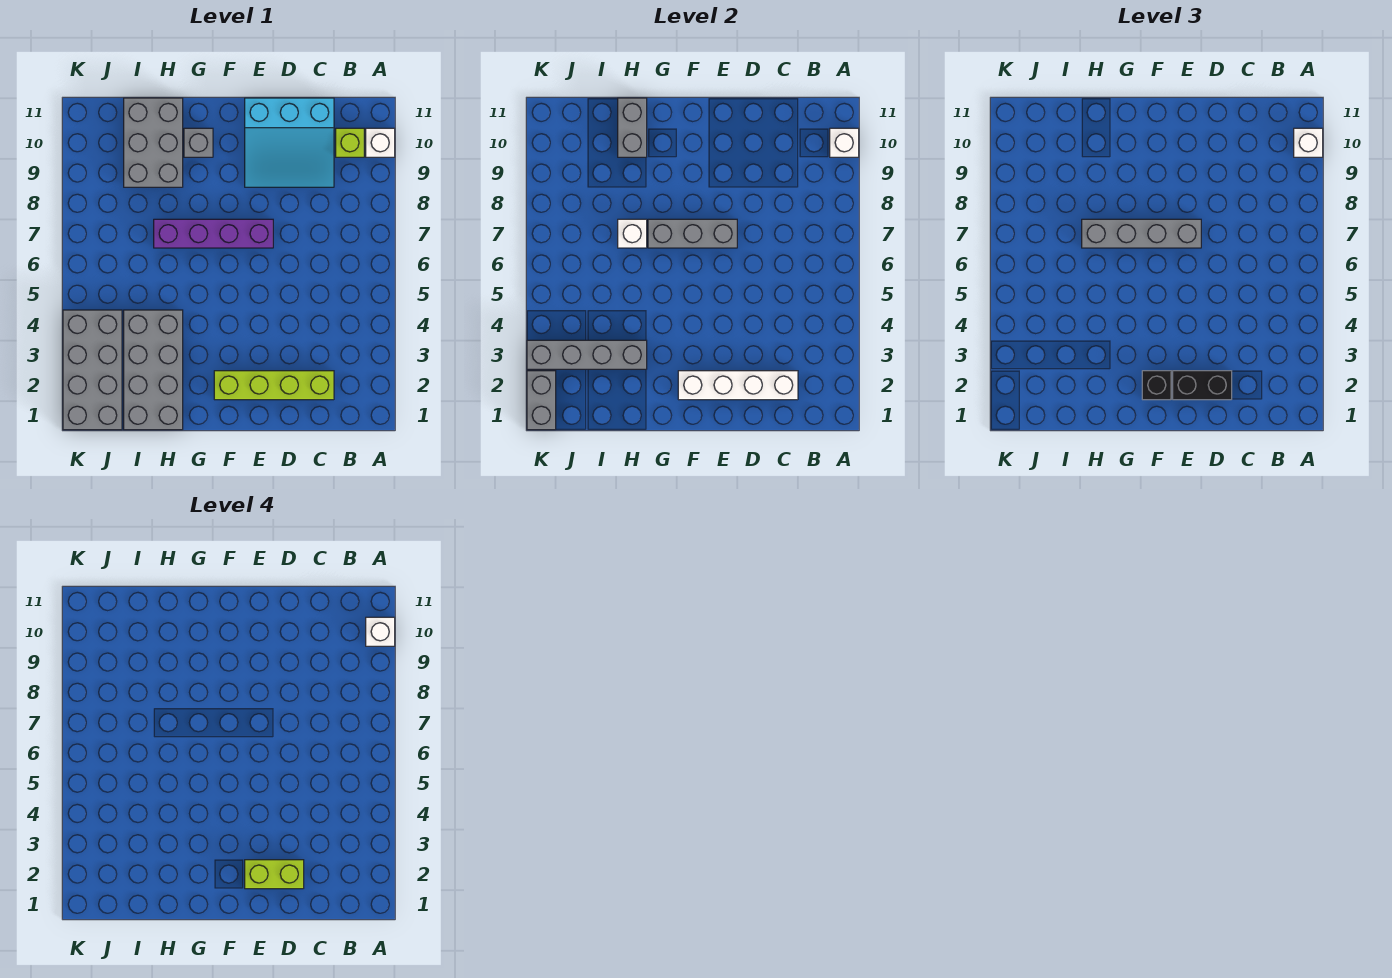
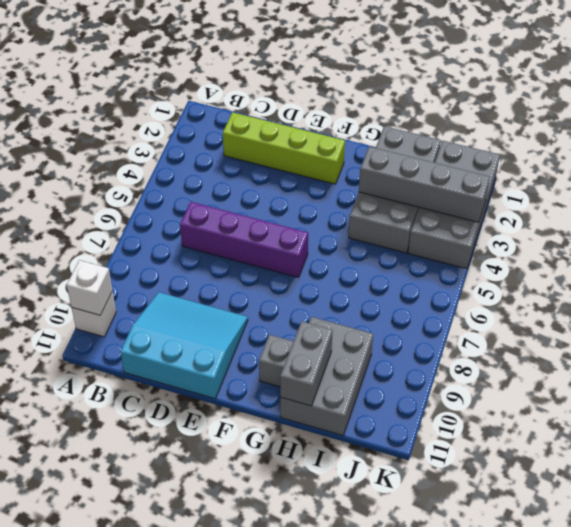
purple brick C6:F6 level 1 -> purple brick E7:H7 level 1
none -> lime brick B10 level 1
none -> white brick C2:F2 level 2
none -> grey brick E7:G7 level 2

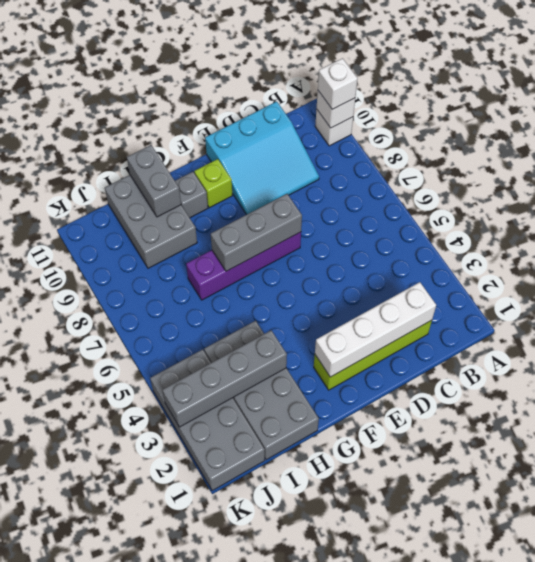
lime brick F10 level 1 -> lime brick B10 level 1
none -> white brick H7 level 2
none -> grey brick K1:K2 level 2
none -> black brick D2:E2 level 3

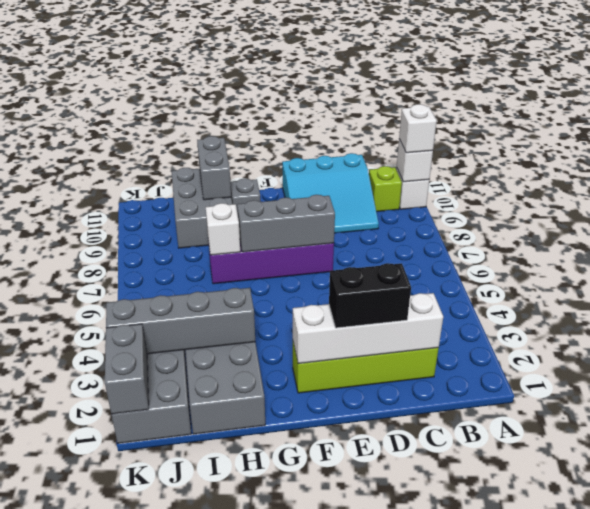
none -> grey brick E7:H7 level 3
none -> black brick F2 level 3
none -> white brick A10 level 4

